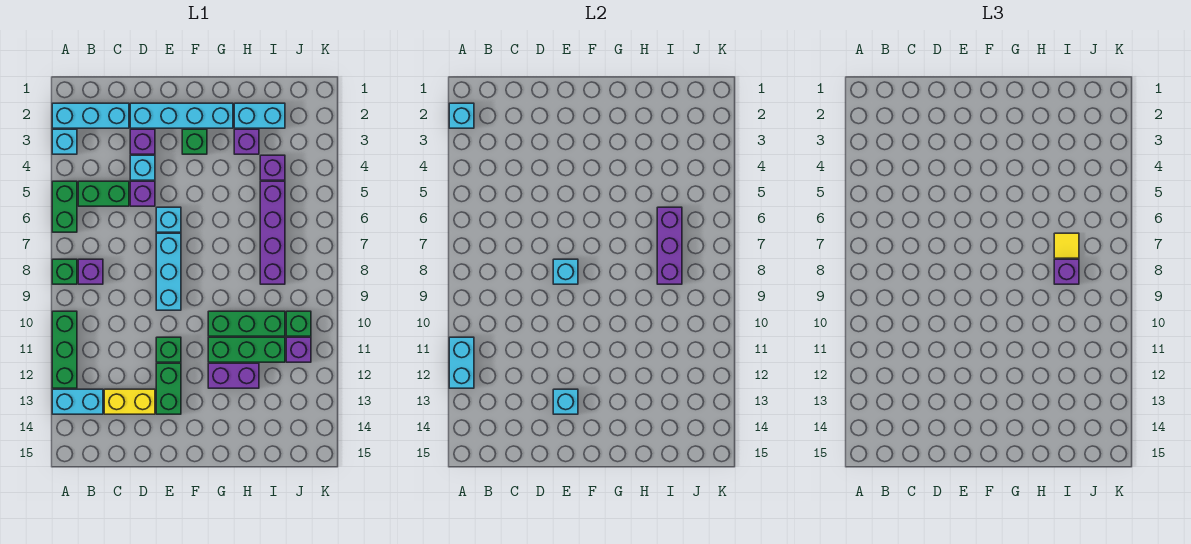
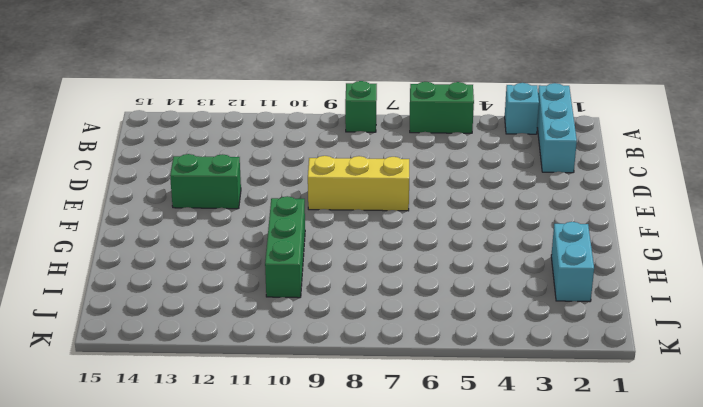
yellow brick E7:E9 level 1 -> cyan brick E7:E9 level 1
none -> green brick A10:A12 level 1
none -> cyan brick A13:B13 level 1
none -> green brick B5:C5 level 1
none -> purple brick B8 level 1

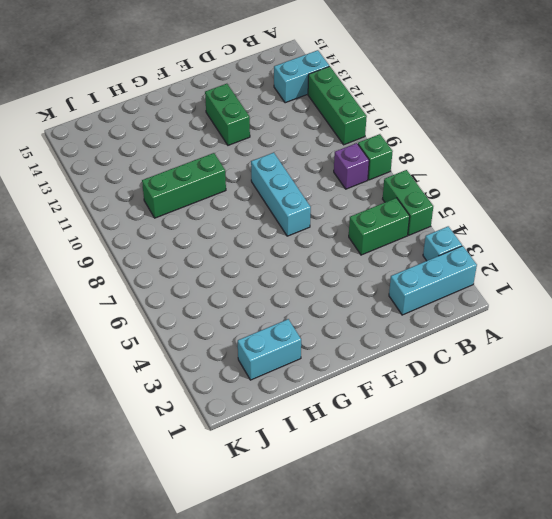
none -> yellow brick C13:D13 level 1
none -> cyan brick D2:G2 level 1
none -> purple brick D3 level 1
none -> cyan brick D4 level 1

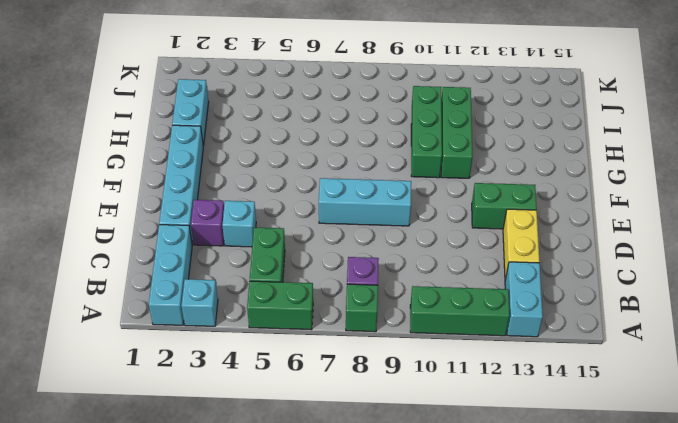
none -> purple brick D5 level 1
none -> cyan brick E6 level 1
none -> green brick E11 level 1
none -> green brick F3 level 1

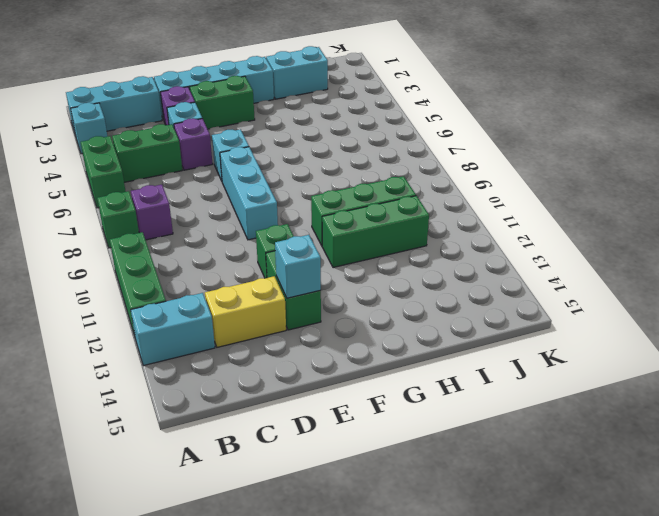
green brick E3:F3 level 1 -> green brick F3 level 1
none -> purple brick G12:H12 level 1
none -> purple brick H3 level 1
none -> purple brick I4 level 1
none -> purple brick I5:I8 level 1

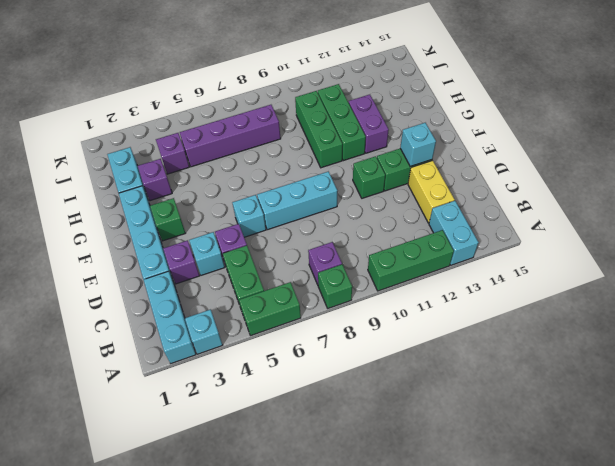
none -> green brick J10 level 1
none -> purple brick J11 level 1
none -> cyan brick A2 level 2
none -> cyan brick A11:A12 level 2

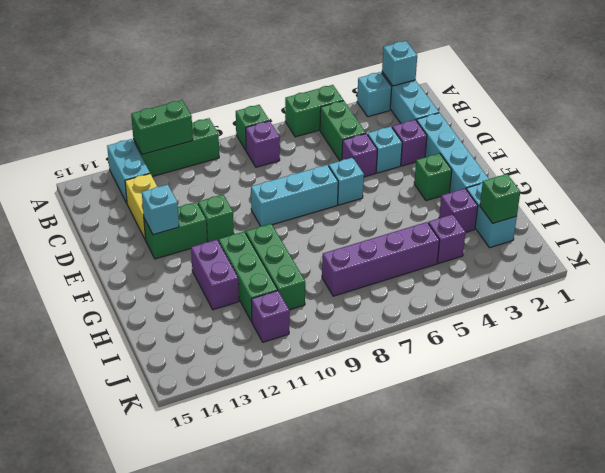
green brick A11:A12 level 2 -> cyan brick A11:A12 level 2
green brick I2 level 2 -> green brick J10 level 1
none -> cyan brick E8 level 2
none -> purple brick I6:I8 level 2
none -> yellow tile I7 level 3
none -> purple brick I8 level 3

